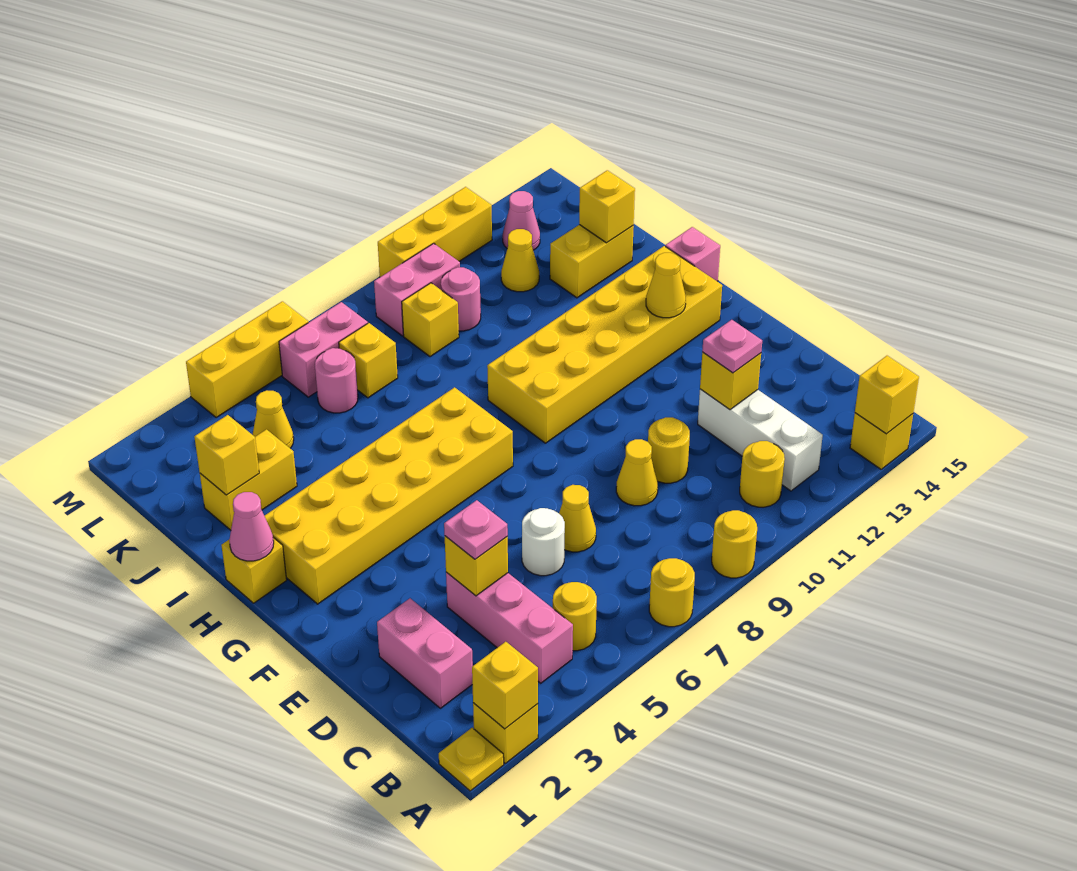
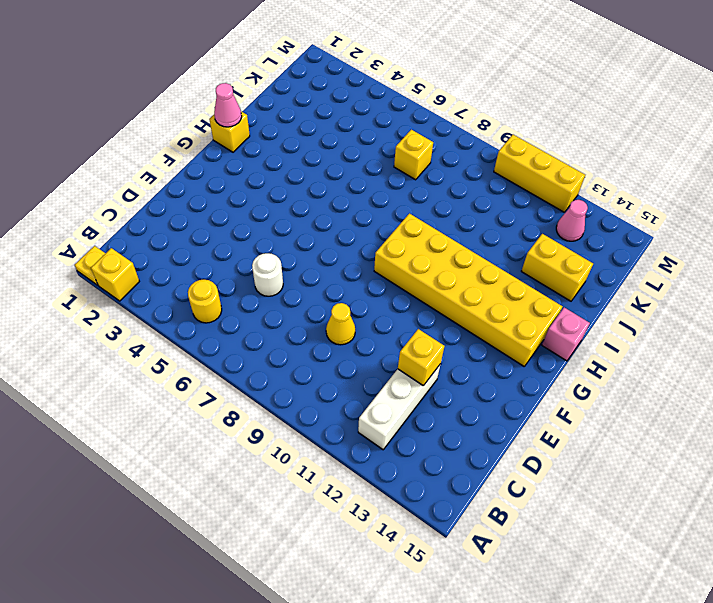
none -> yellow round brick A7 level 1
none -> yellow round brick A9 level 1
none -> yellow brick A14 level 1
none -> pink brick B4:D4 level 1

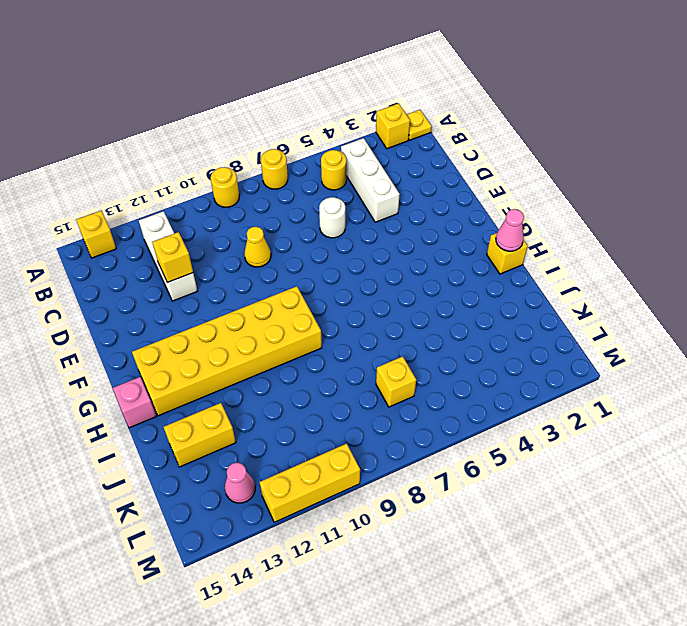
white brick B4:D4 level 1 -> pink brick B4:D4 level 1
none -> yellow round brick B11 level 1
none -> pink brick C2:D2 level 1
none -> yellow cone D7 level 1
none -> yellow round brick D10 level 1

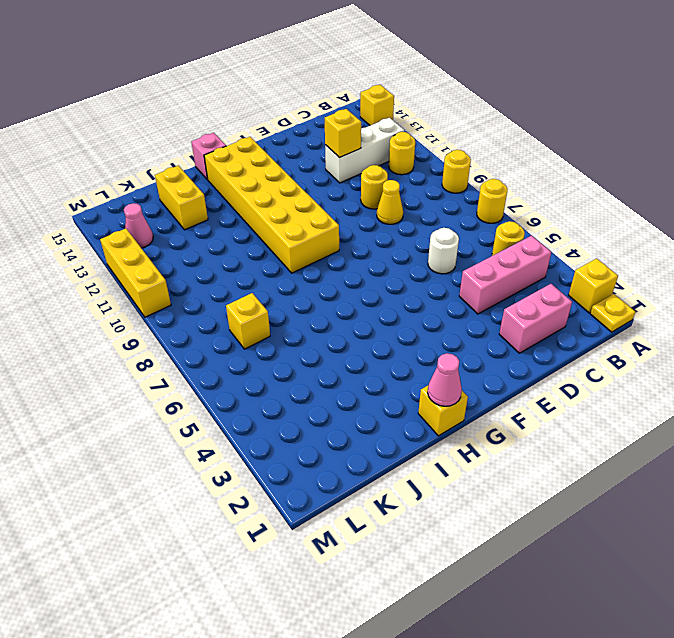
none -> yellow cone D7 level 1
none -> yellow brick G2:H7 level 1
none -> yellow brick J2:J3 level 1
none -> yellow cone K4 level 1

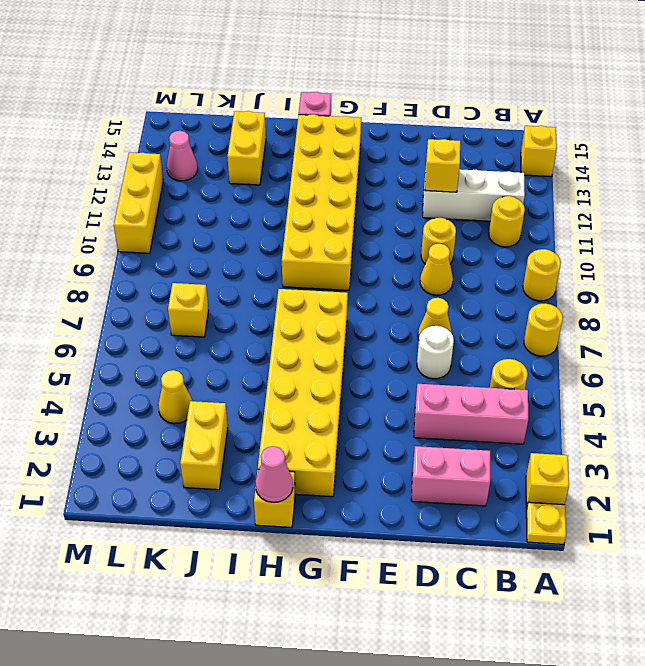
none -> pink round brick K6 level 1
none -> yellow brick K9 level 1
none -> pink round brick K10 level 1
none -> yellow cone K12 level 1

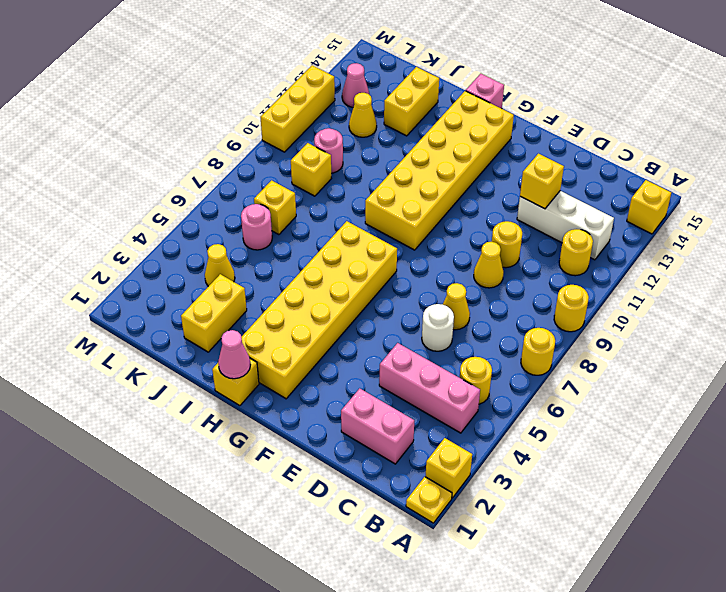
none -> pink brick L6:L7 level 1
none -> pink brick L9:L10 level 1
none -> yellow brick M4:M6 level 1
none -> yellow brick A2 level 2

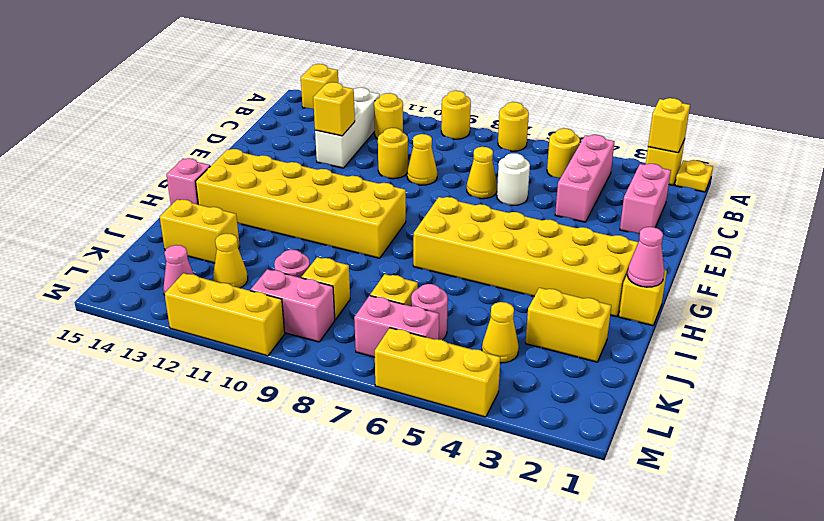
none -> yellow brick A14 level 2
none -> yellow brick D4 level 2
none -> yellow cone G13 level 2
none -> yellow brick J2 level 2

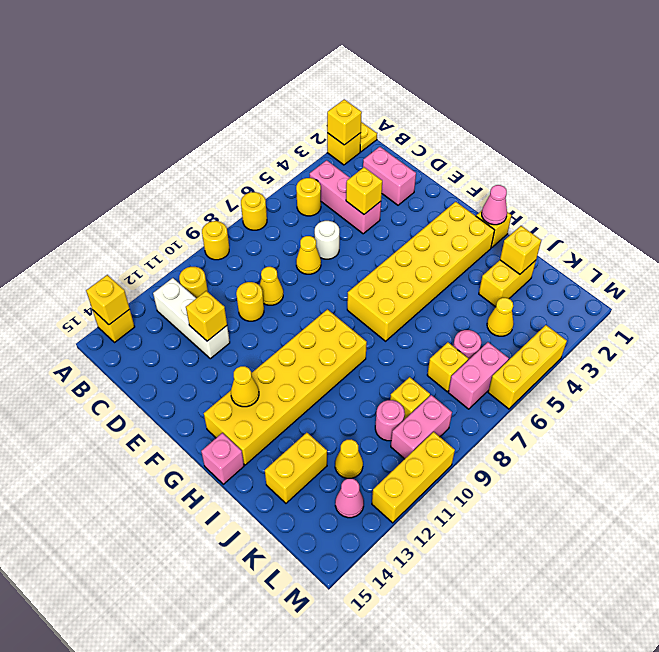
none -> yellow brick J14 level 2
none -> pink plate D4 level 3
none -> pink plate D12 level 3

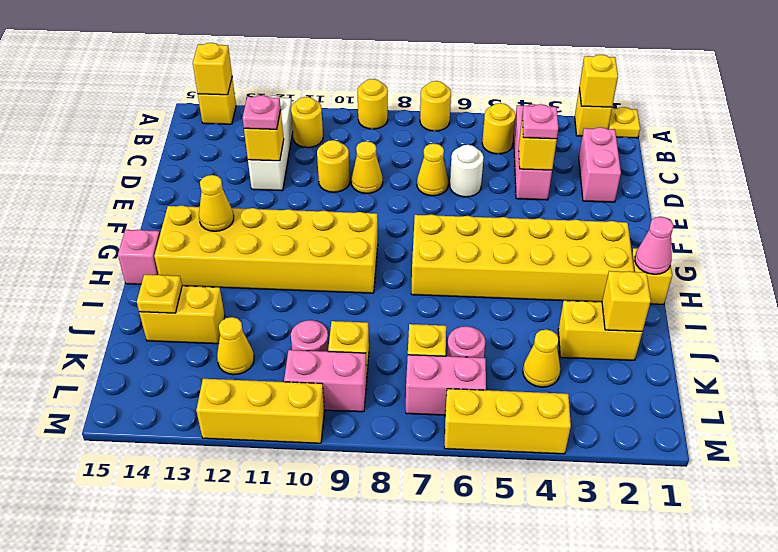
yellow plate J14 level 2 -> yellow brick J14 level 2
none -> pink cone L13 level 1

